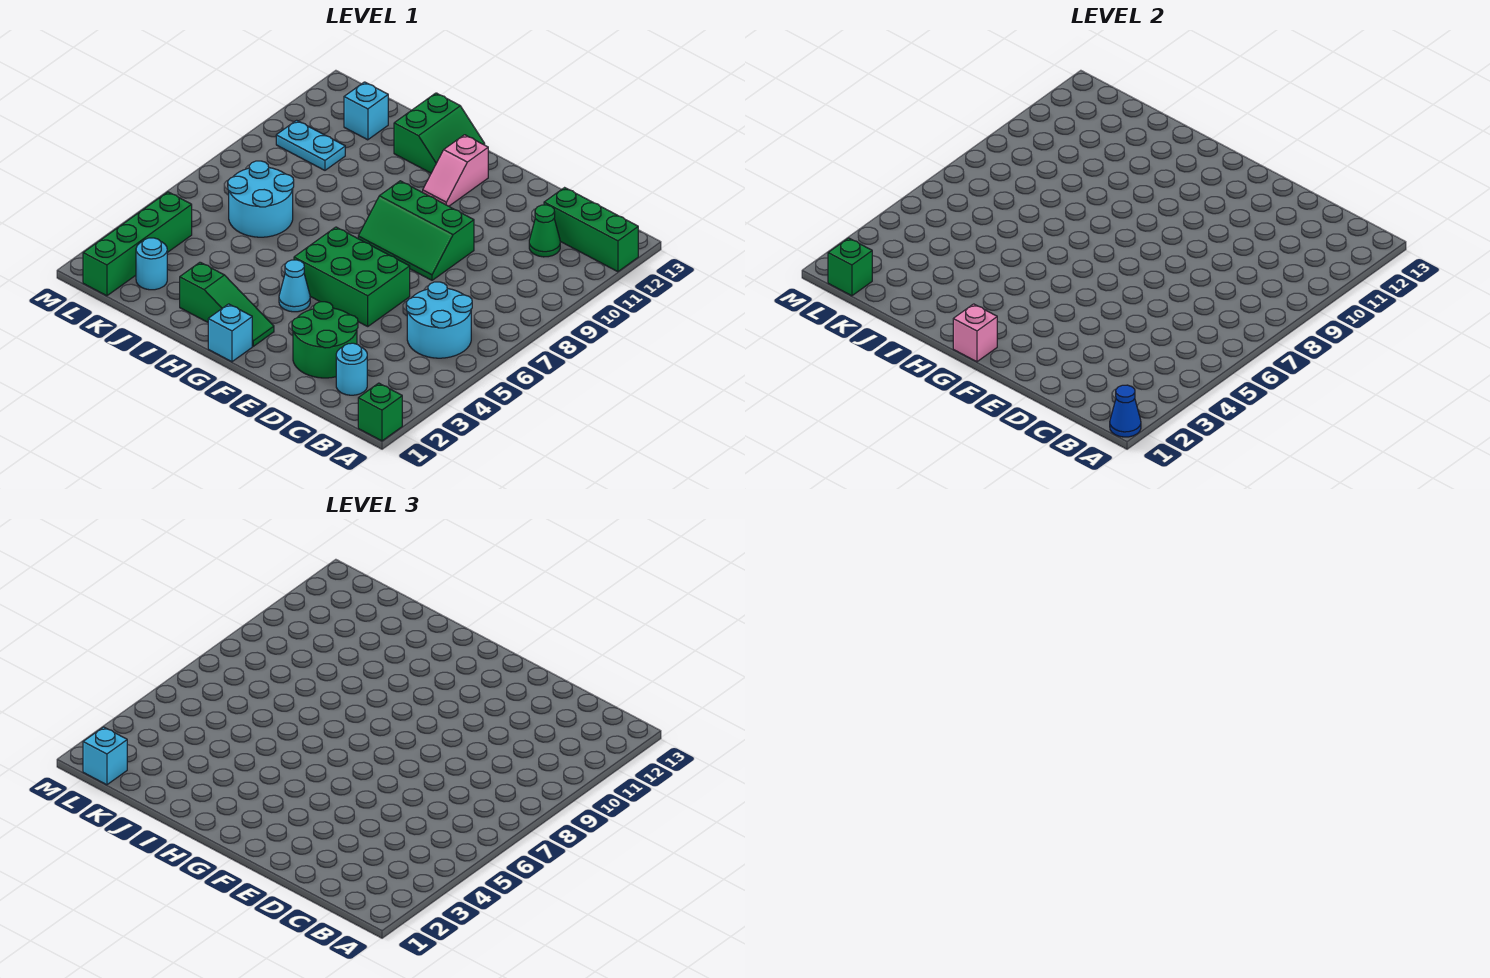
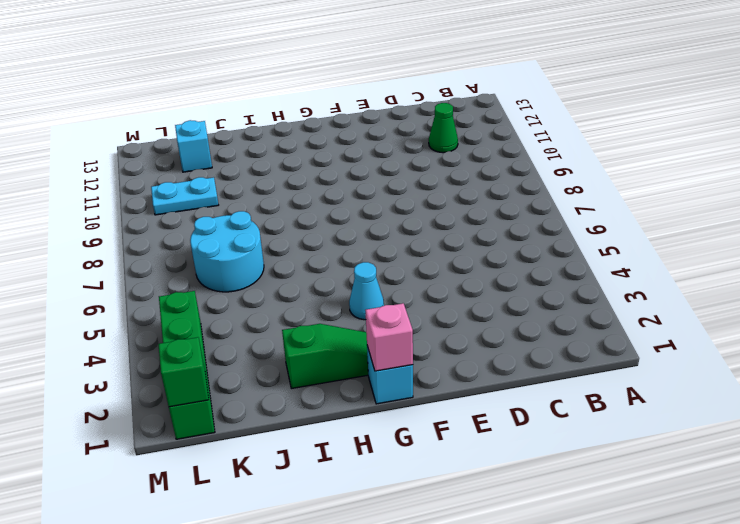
none -> green brick A1 level 1
none -> green brick A12:C12 level 1
none -> cyan round brick B5:C6 level 1

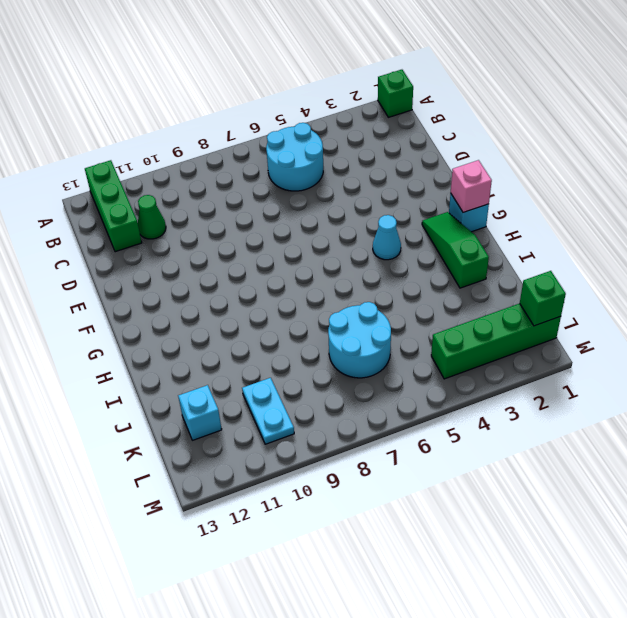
none -> cyan round brick C2 level 1
none -> green round brick D2:E3 level 1
none -> green brick E5:G6 level 1

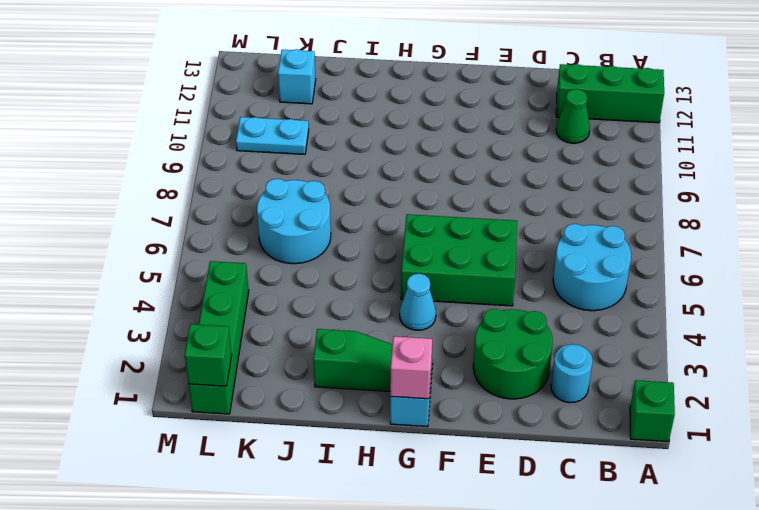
none -> green slope E8:G9 level 1 top 9
none -> pink slope G11:G12 level 1 top 12
none -> green slope H12:I13 level 1 top I

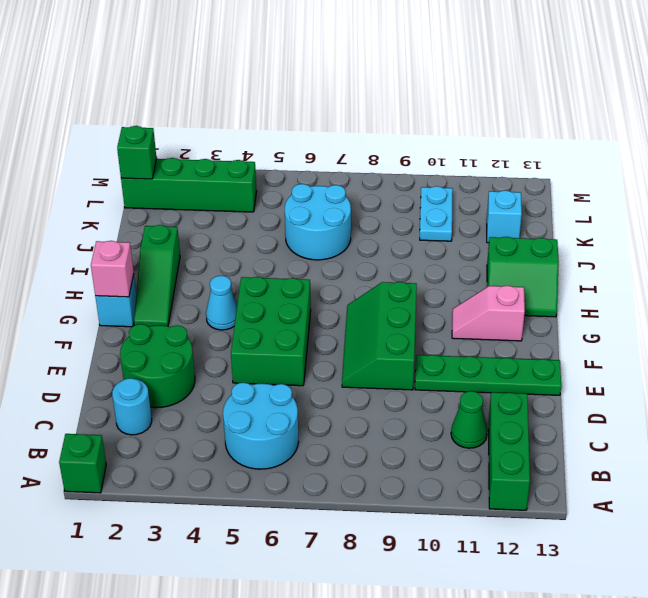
green plate E10:E13 level 1 -> none
none -> cyan round brick K2 level 1
none -> blue cone A1 level 2
none -> cyan brick L1 level 3

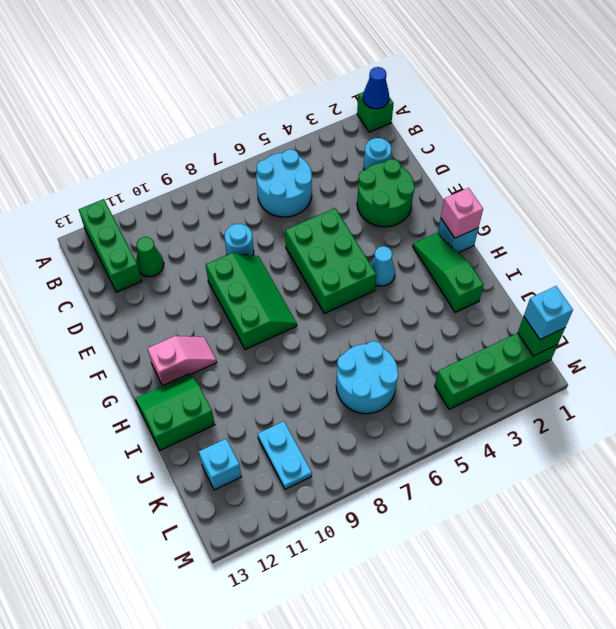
cyan round brick D8 level 1 -> cyan round brick K2 level 1

